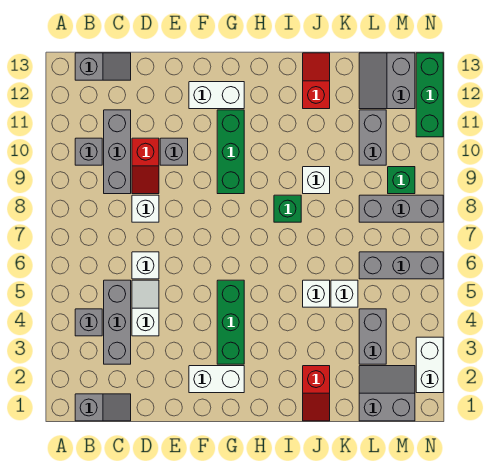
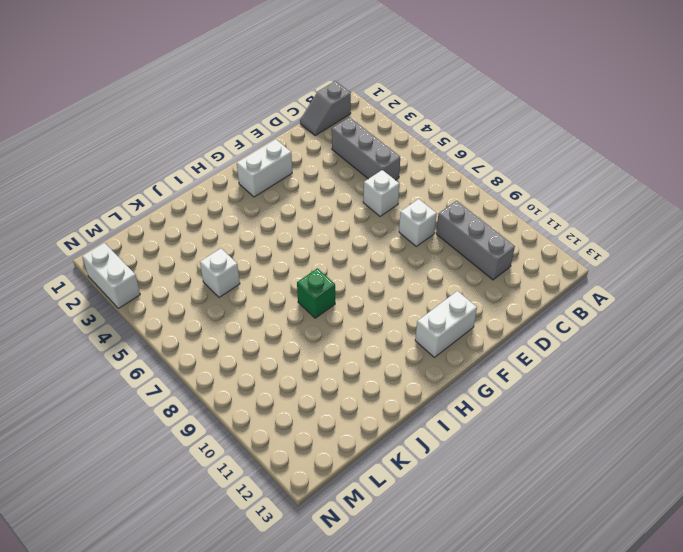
none -> grey brick B4 level 1
none -> grey brick B10 level 1
none -> grey slope B13:C13 level 1 top B
none -> white slope D4:D5 level 1 top 4

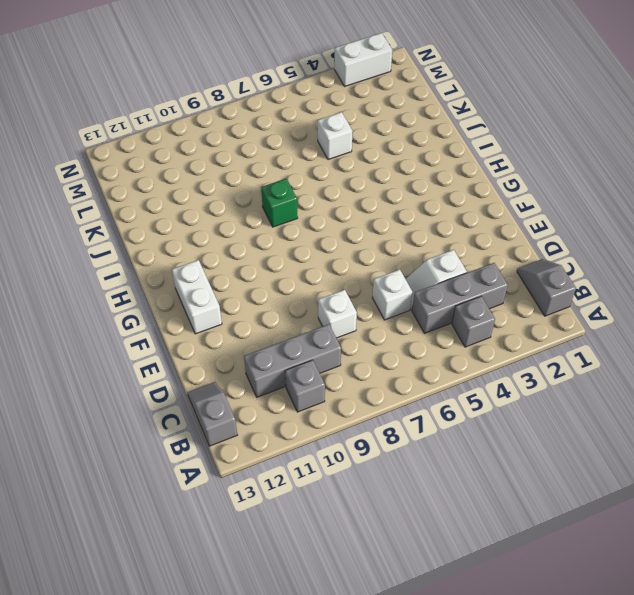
none -> red slope D9:D10 level 1 top 10
none -> grey brick E10 level 1
none -> white brick F2:G2 level 1
none -> green brick G3:G5 level 1

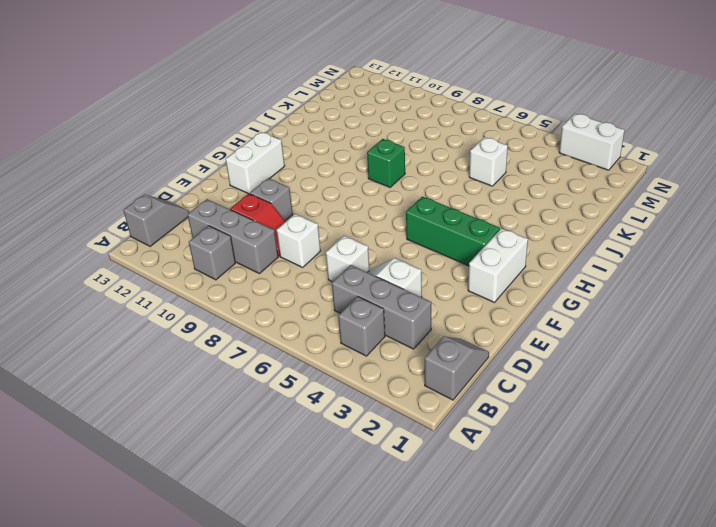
none -> green brick G9:G11 level 1
none -> red slope J1:J2 level 1 top 2
none -> white brick J5 level 1
none -> white brick J9 level 1

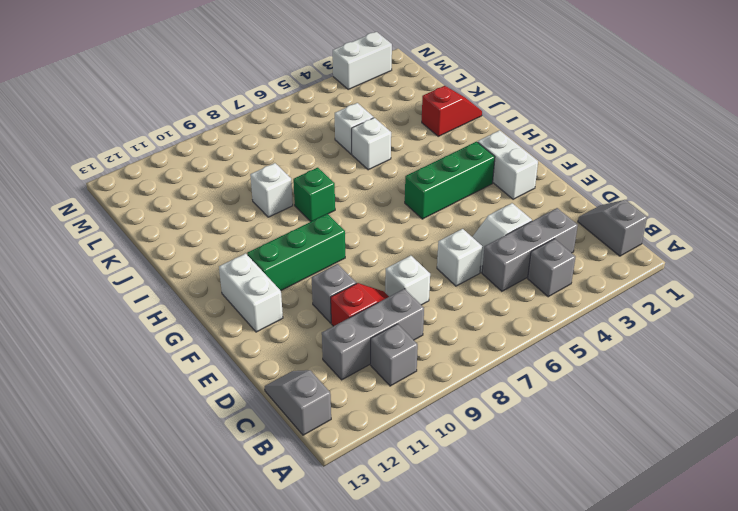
none -> red slope J12:J13 level 1 top 12
none -> grey slope L1:M2 level 1 top 1
none -> grey brick L3:L4 level 1
none -> grey brick L6:N6 level 1

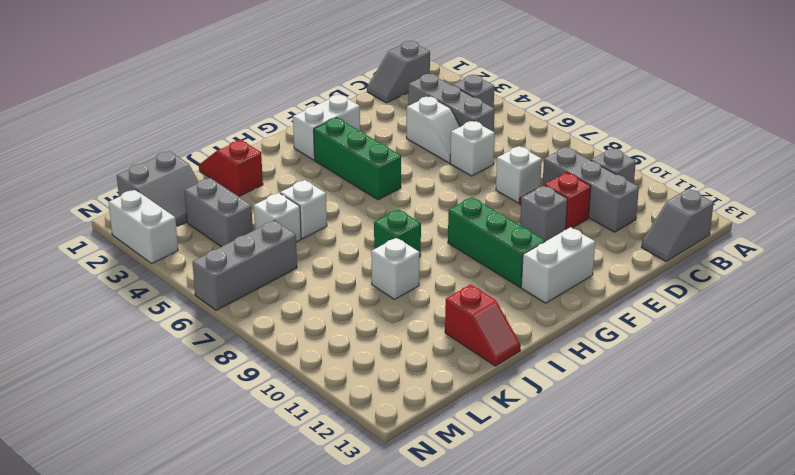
none -> grey brick L8:N8 level 1
none -> grey brick L10:L11 level 1
none -> grey slope L12:M13 level 1 top M
none -> green brick M9 level 1

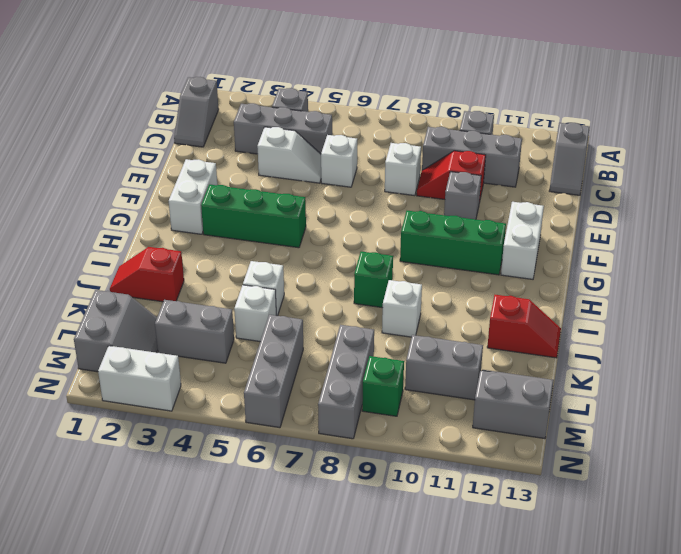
none -> green brick N11:N13 level 1

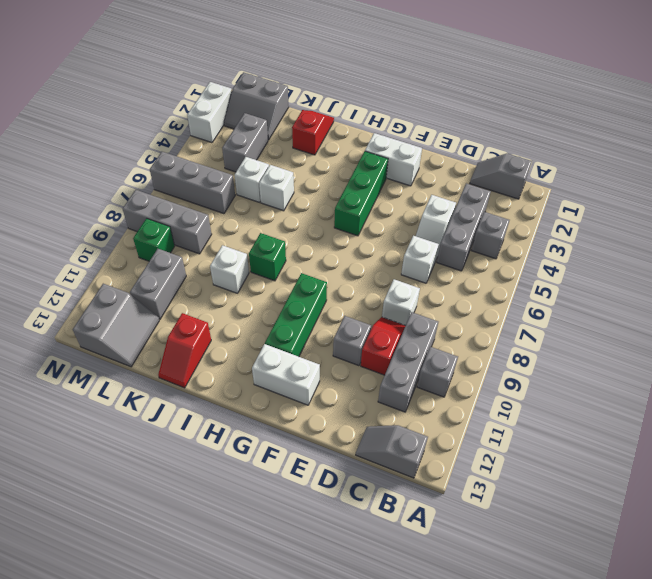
none -> green brick N11:N13 level 1

